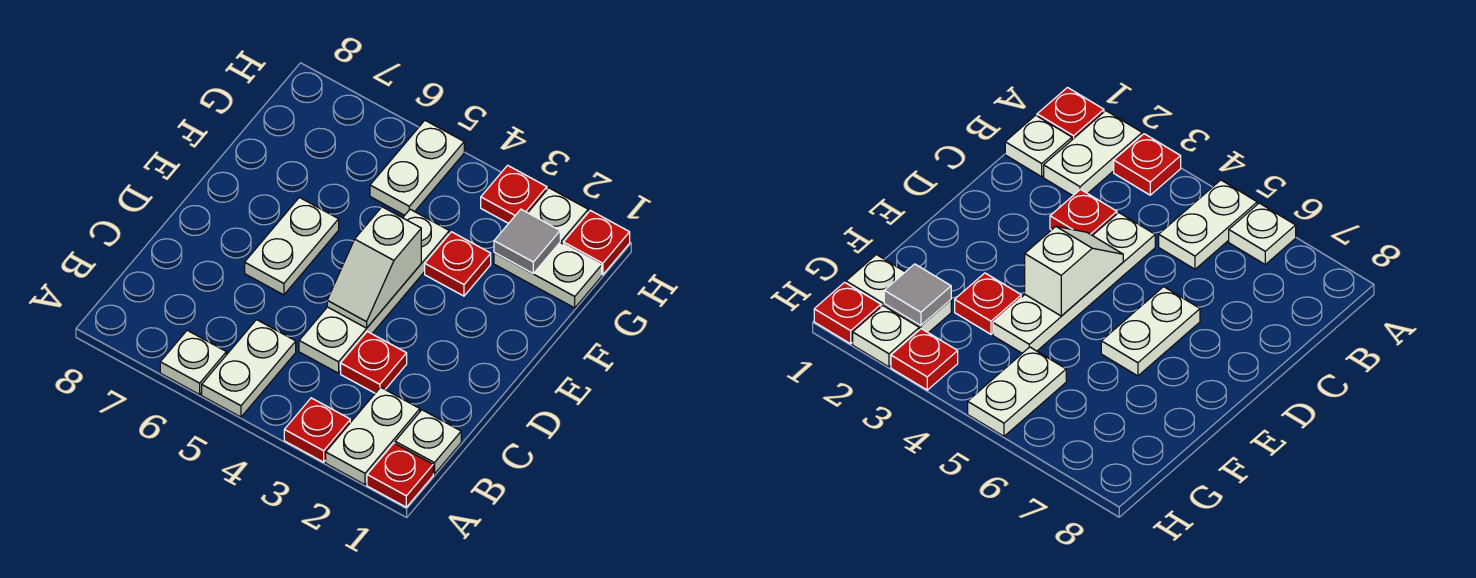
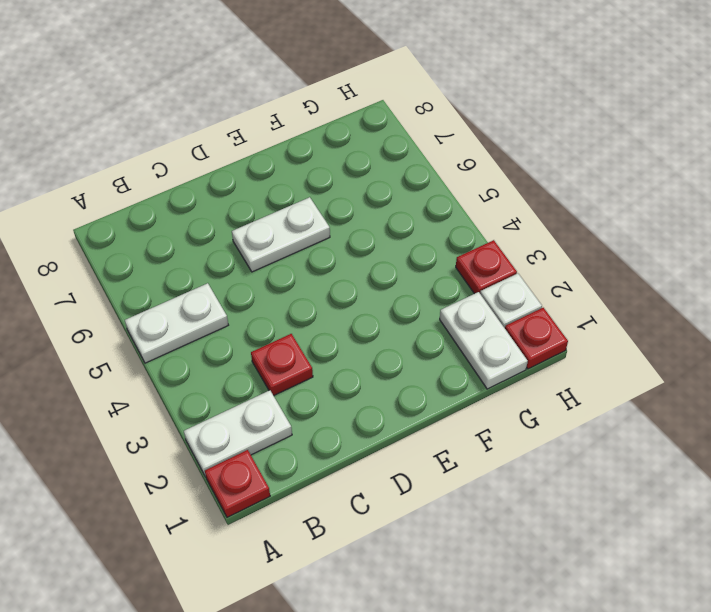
none -> red plate A3 level 1
none -> white plate A6 level 1
none -> white plate B1 level 1

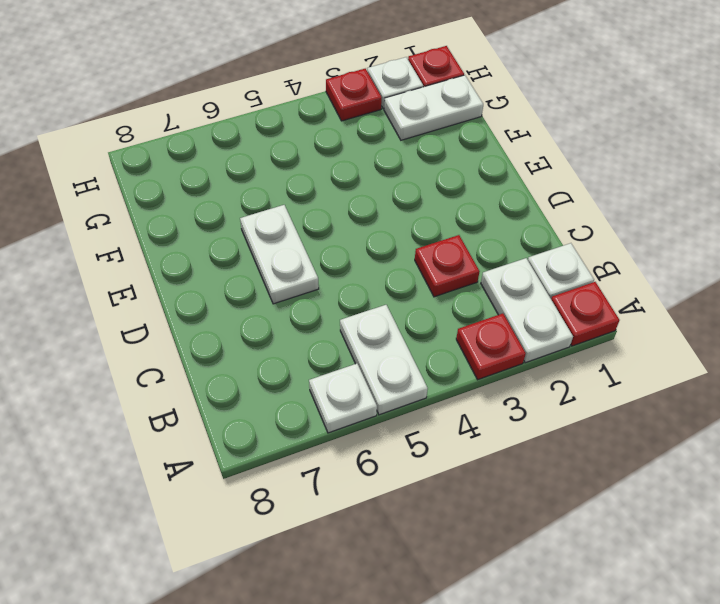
none -> white plate C4:F4 level 1
none -> red plate F3 level 1
none -> white plate G5:H5 level 1

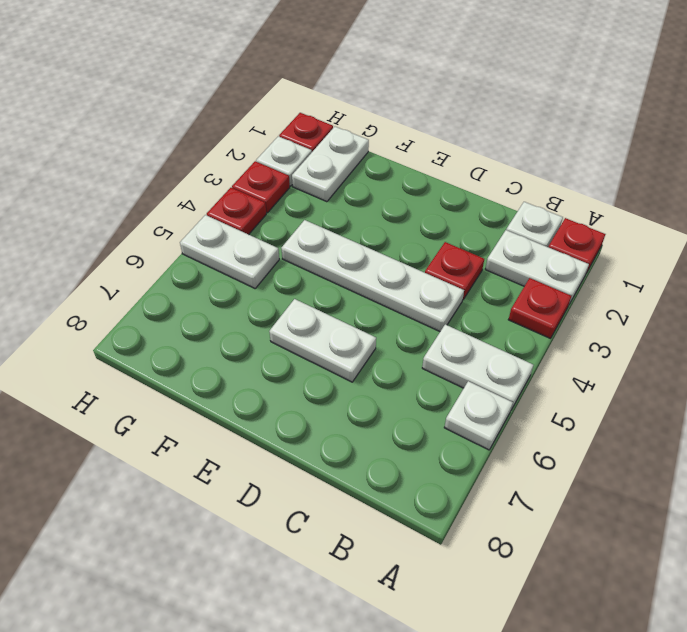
red plate H4 level 1 -> red plate F3 level 1
none -> white slope D4:E4 level 2 top E
none -> grey tile G2 level 2

